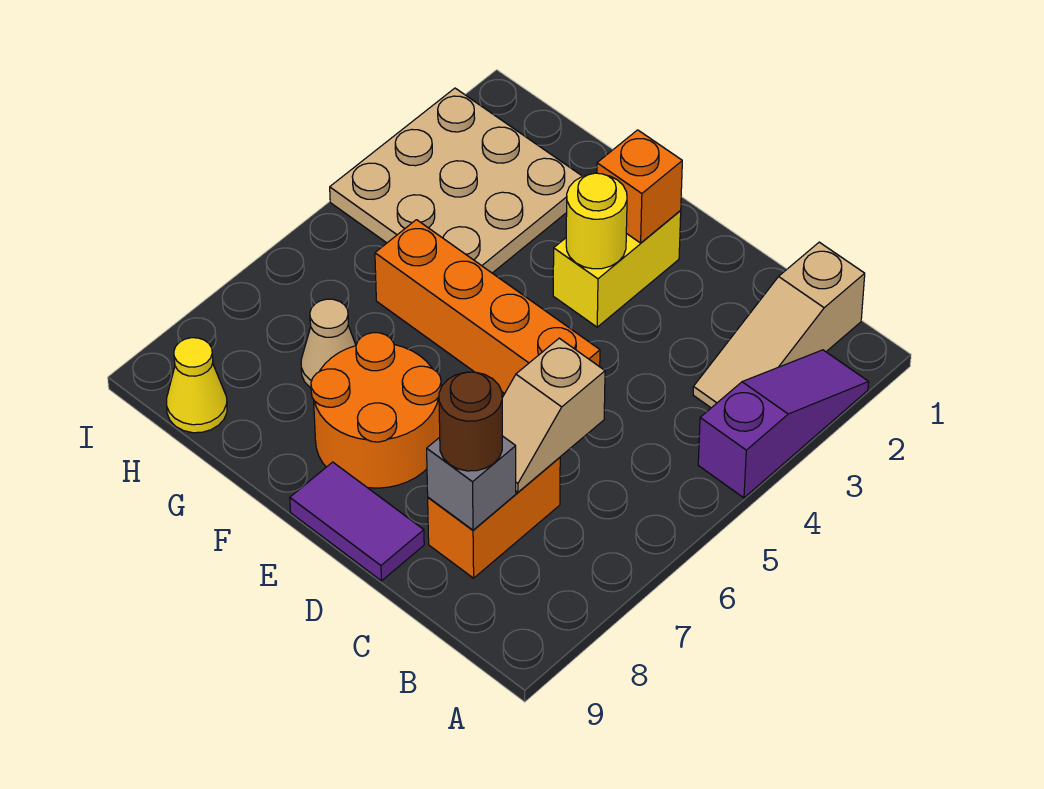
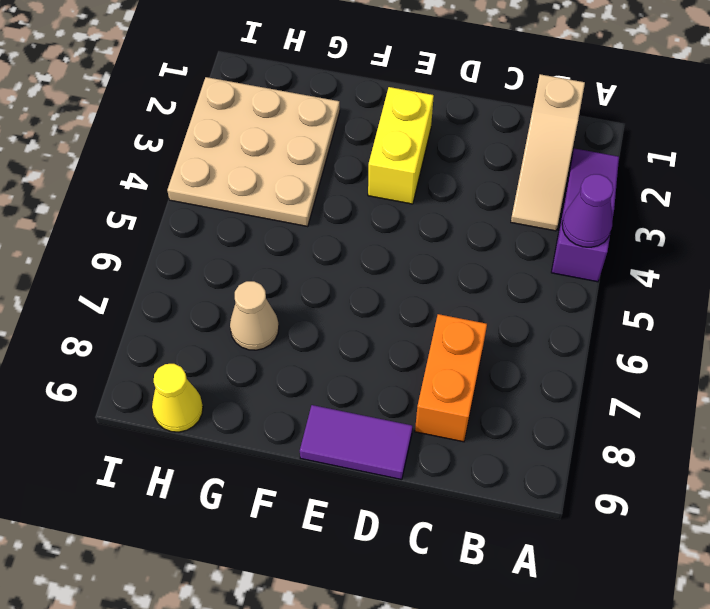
purple cone A4 level 2 -> none
none -> orange brick D5:G5 level 1
none -> orange round brick E7:F8 level 1
none -> tan slope C6:C7 level 2 top 6

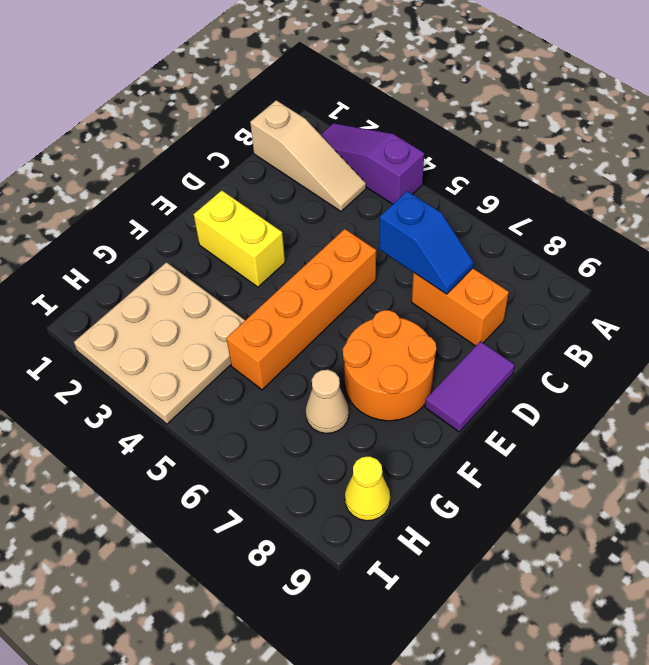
blue slope C6:C7 level 2 top 6 -> tan slope C6:C7 level 2 top 6
none -> grey brick C8 level 2
none -> orange brick E2 level 2
none -> yellow round brick E3 level 2

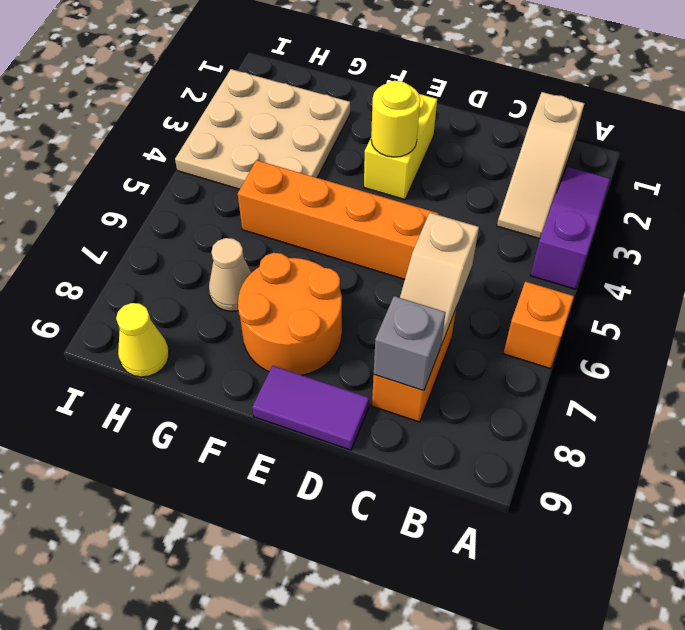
orange brick A6 level 1 -> orange brick E2 level 2
none -> brown round brick C8 level 3

